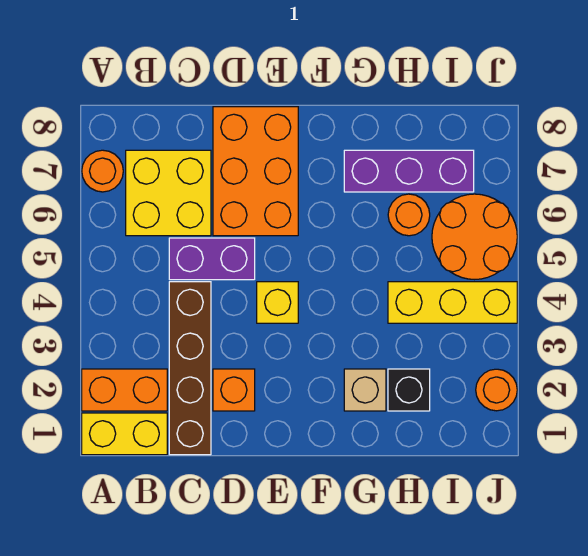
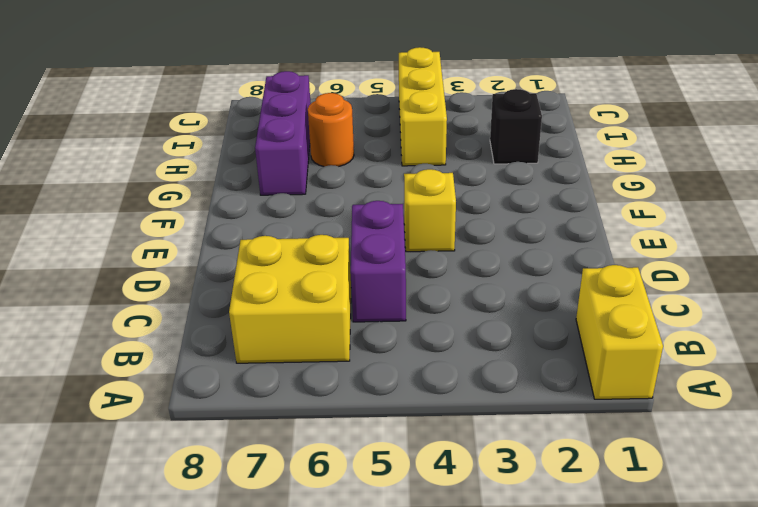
none -> orange brick A2:B2 level 1
none -> orange round brick A7 level 1
none -> brown brick C1:C4 level 1

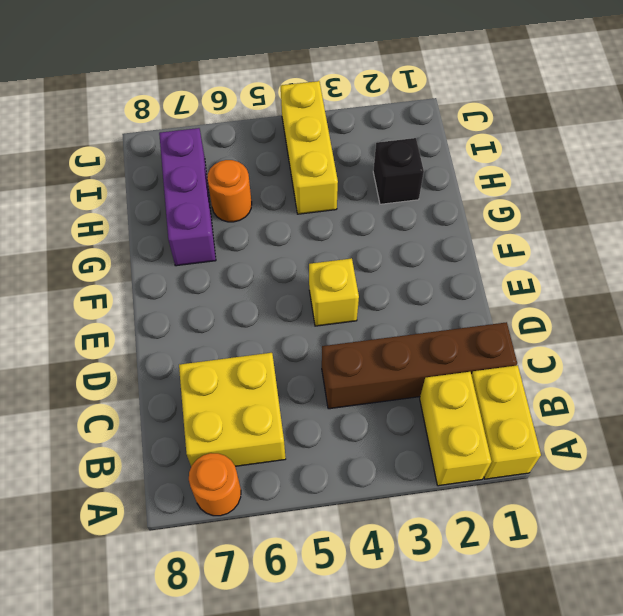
yellow brick A2:B2 level 1 -> orange brick A2:B2 level 1
none -> purple brick C5:D5 level 1
none -> orange brick D2 level 1
none -> orange brick D6:E8 level 1

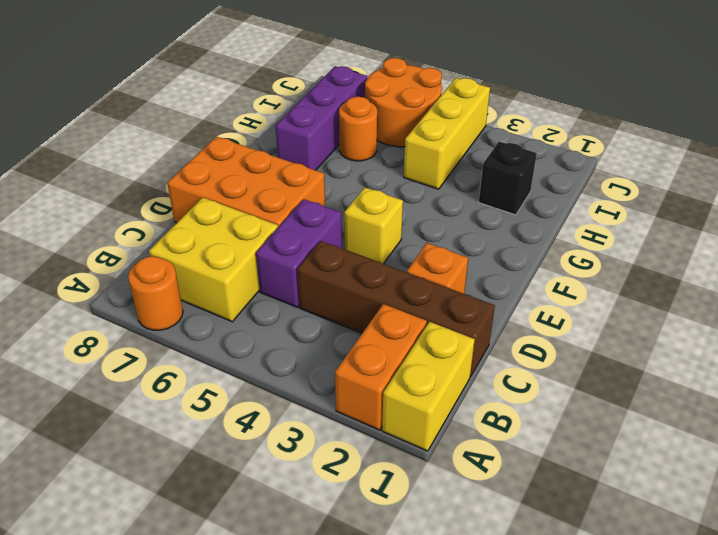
none -> tan brick G2 level 1
none -> orange round brick J2 level 1

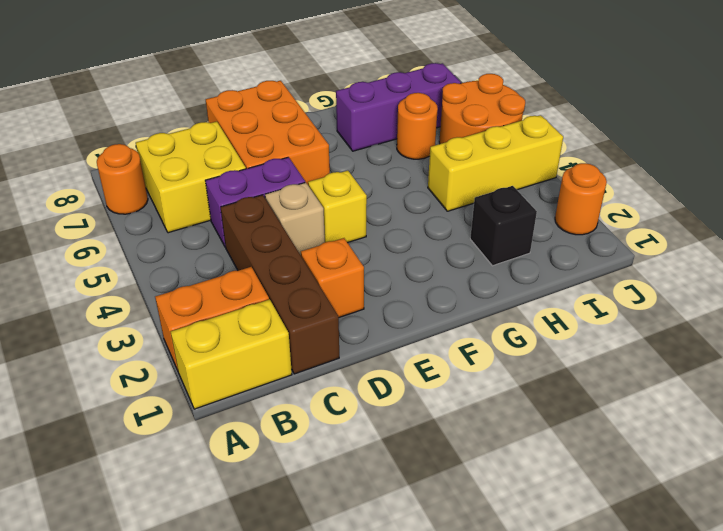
tan brick D4 level 1 -> tan brick G2 level 1

